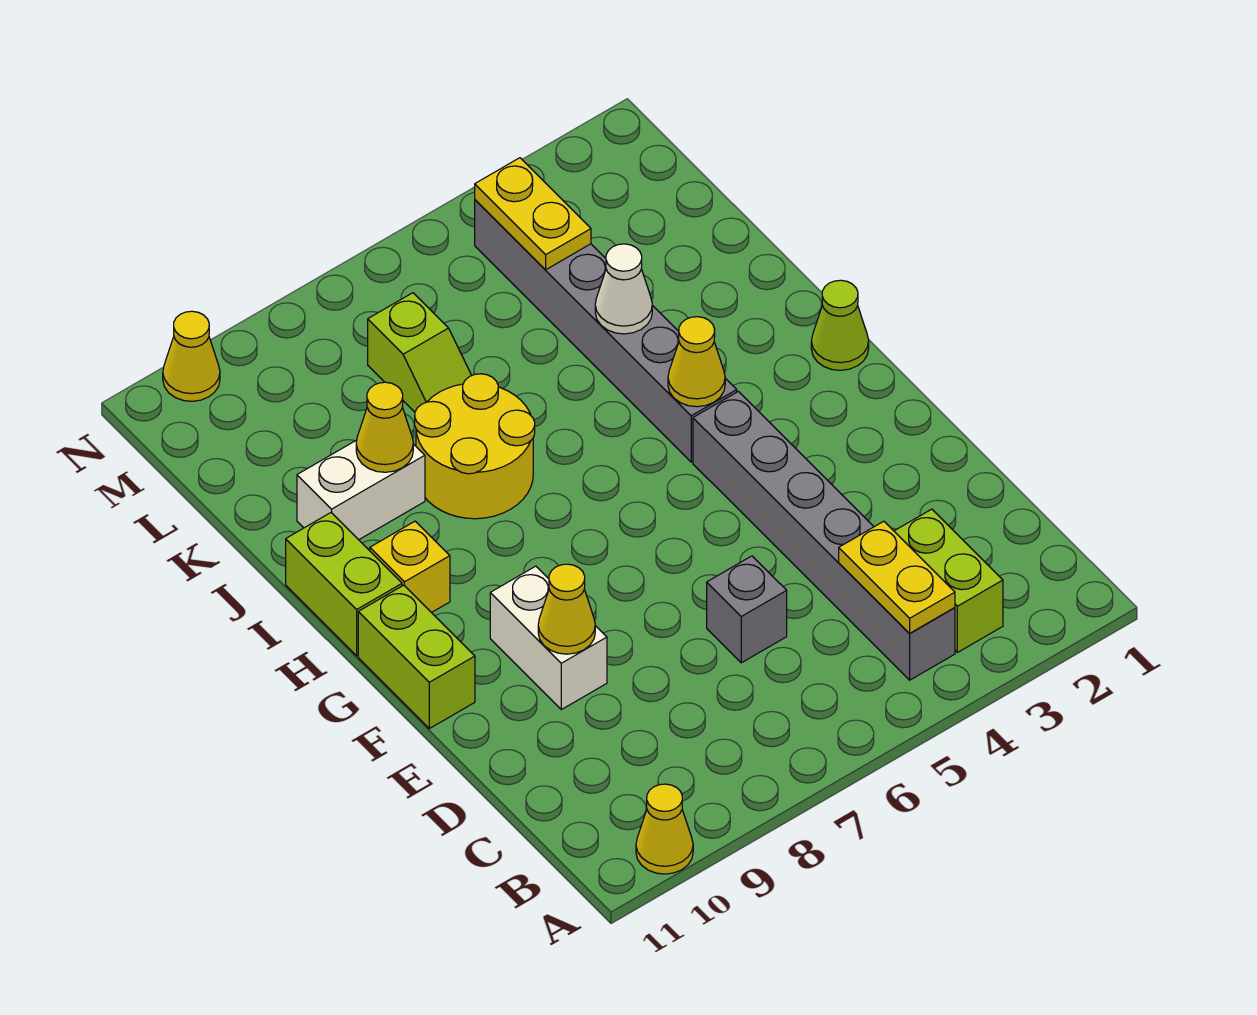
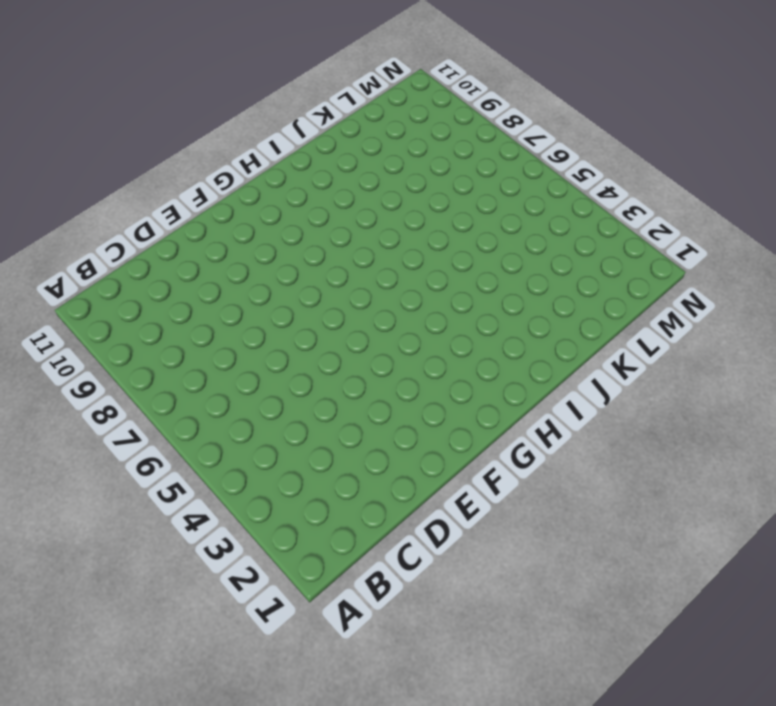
none -> yellow cone A10 level 1
none -> lime brick B3:C3 level 1
none -> grey brick B4:G4 level 1

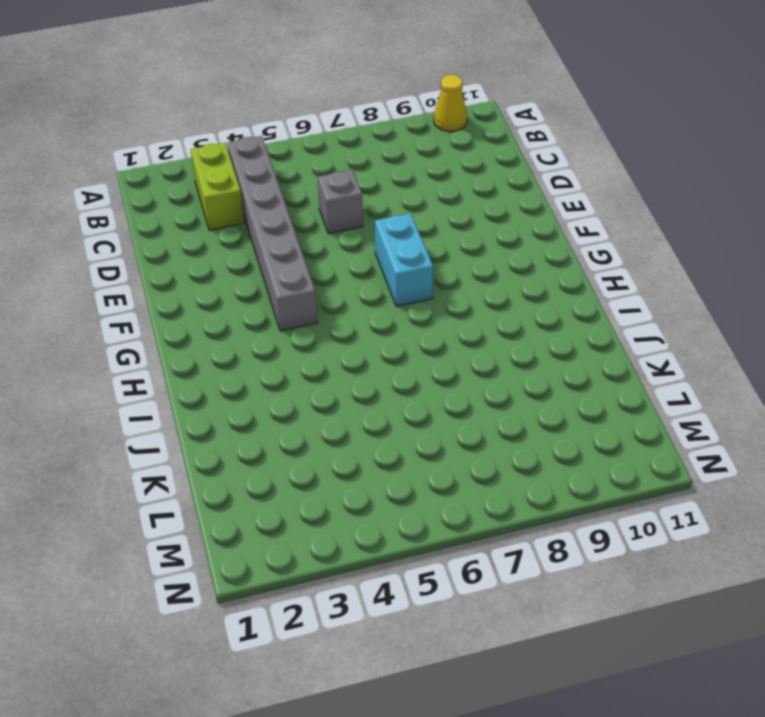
cyan brick F7:G7 level 1 -> none
none -> white brick E9:F9 level 1
none -> lime brick F11:G11 level 1
none -> lime cone H1 level 1

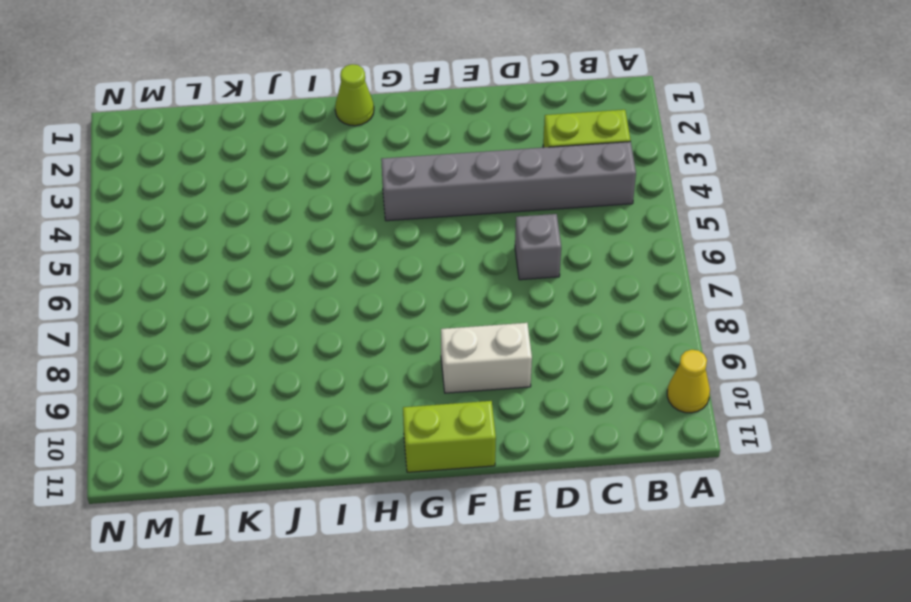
none -> grey brick H4:M4 level 1
none -> yellow brick H10 level 1
none -> lime brick H11:I11 level 1

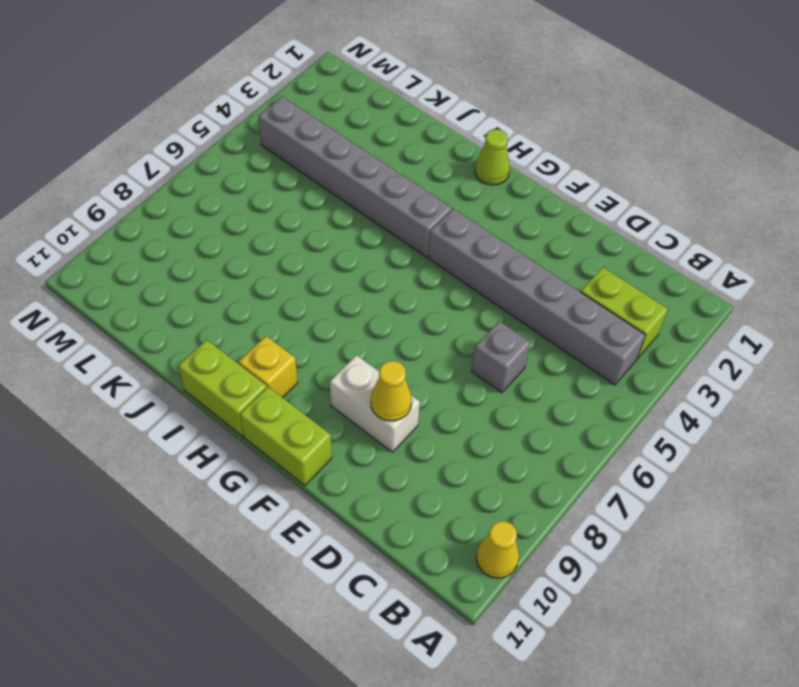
none -> yellow round brick I7:J8 level 1
none -> white brick J9:J10 level 1
none -> lime slope K7:L7 level 1 top L

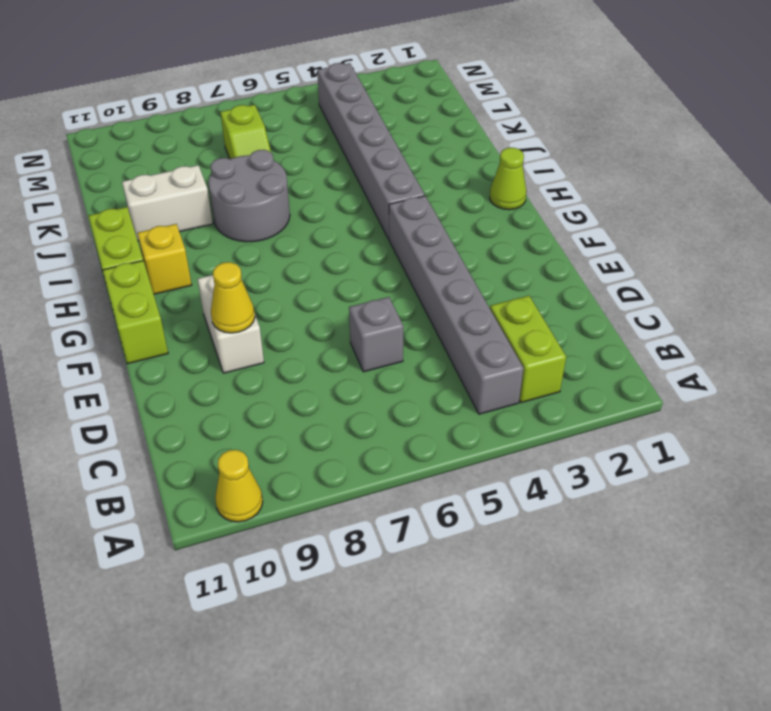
grey round brick I7:J8 level 1 -> yellow round brick I7:J8 level 1
none -> yellow cone N10 level 1
none -> yellow plate B4:C4 level 2
none -> yellow cone H4 level 2

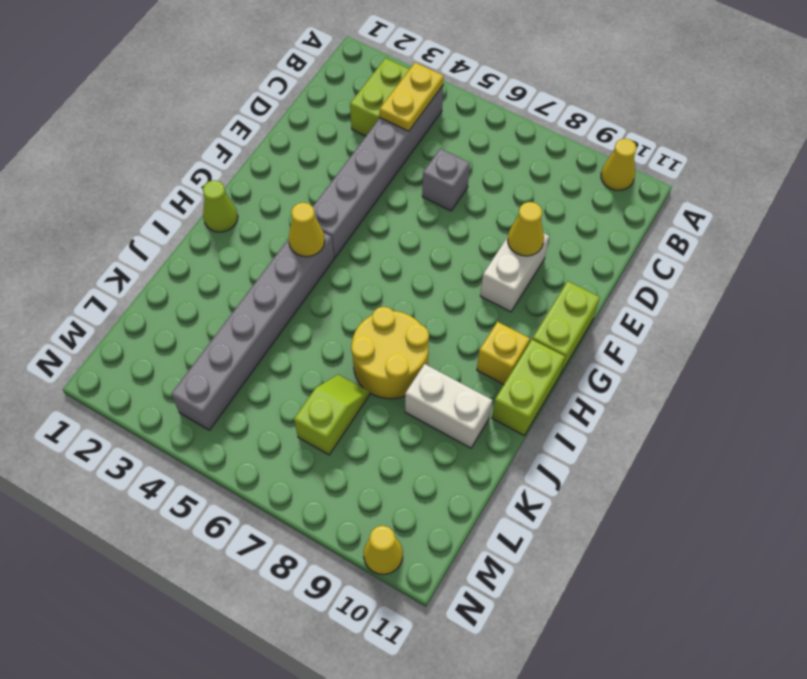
none -> white cone J4 level 2
none -> yellow cone J9 level 2
none -> yellow plate L4:M4 level 2

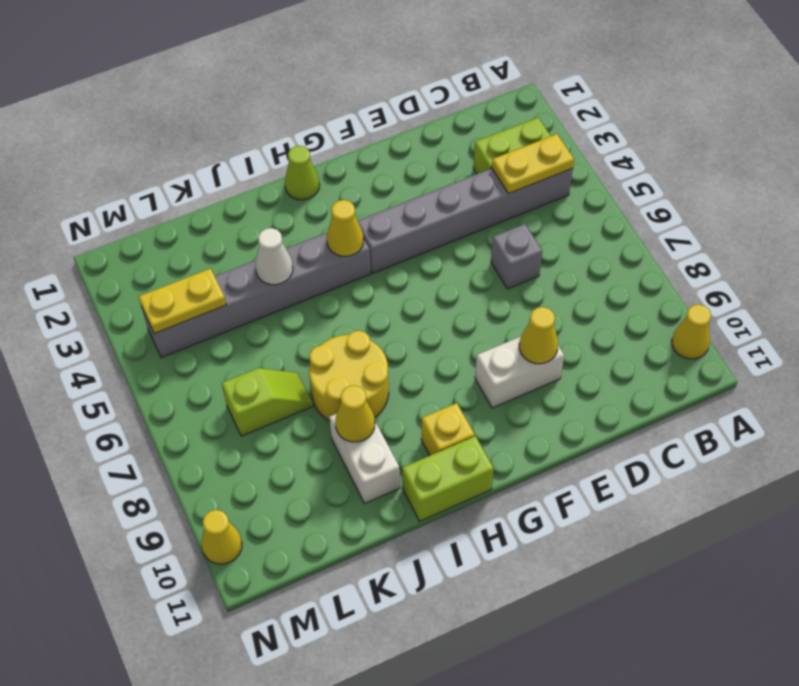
none -> lime brick F11:G11 level 1

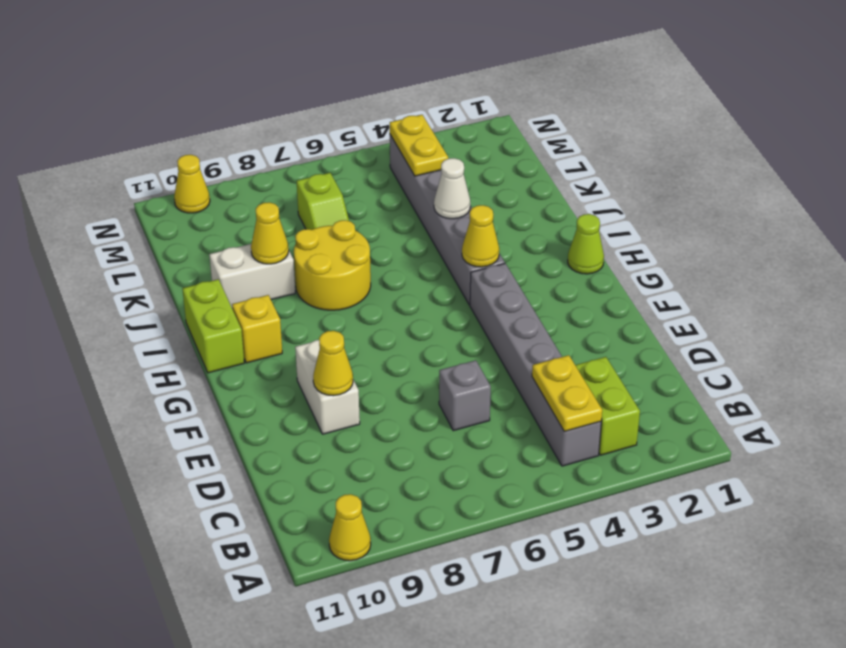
none -> lime brick F11:G11 level 1

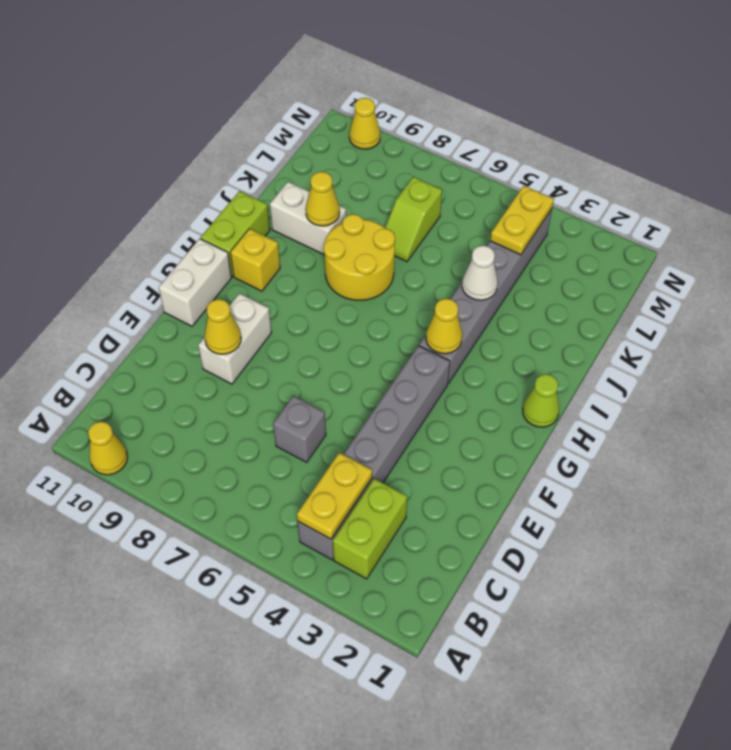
white brick F11:G11 level 1 -> lime brick F11:G11 level 1

